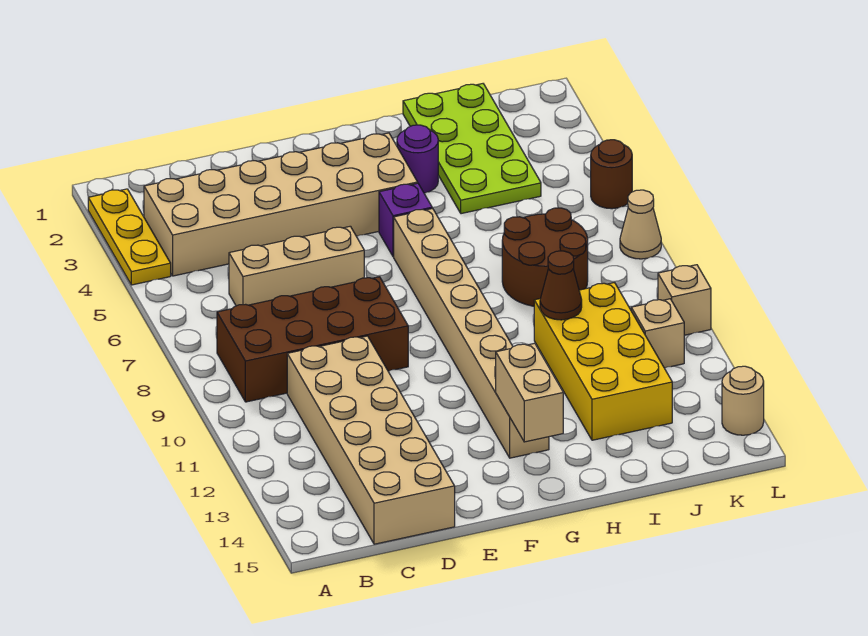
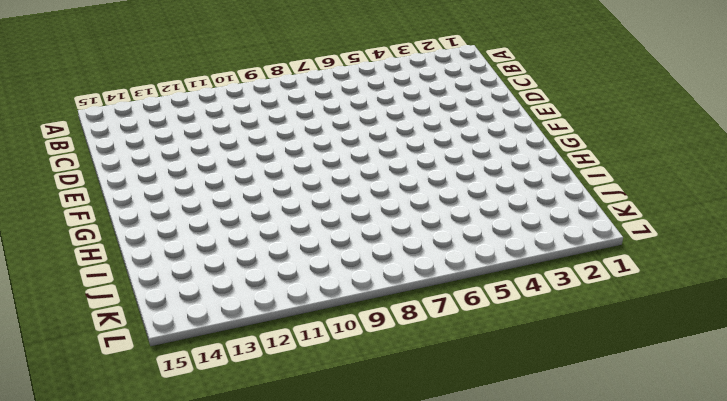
none -> yellow plate A2:A4 level 1
none -> tan brick B3:G4 level 1
none -> brown brick B8:E9 level 1

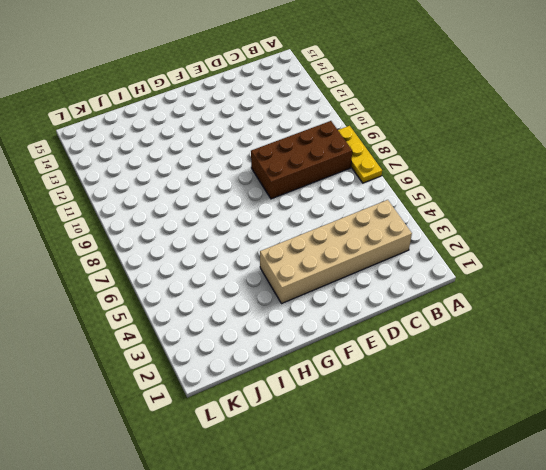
yellow plate A7:A9 level 1 -> yellow plate A2:A4 level 1
none -> tan brick C6:E6 level 1
none -> tan brick C10:D15 level 1
none -> purple brick G5 level 1

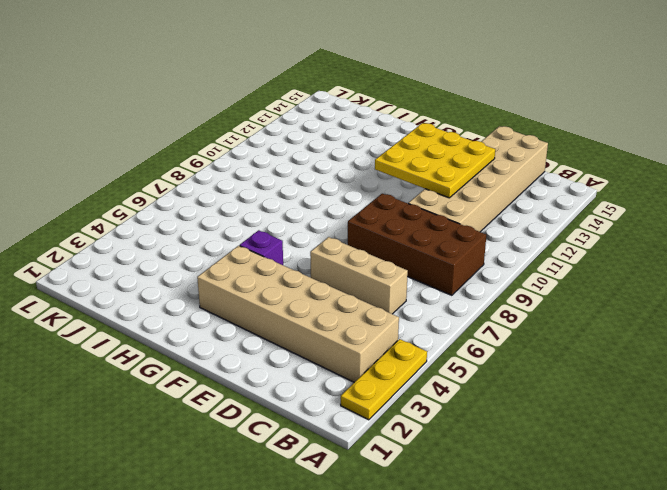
yellow plate D11:F13 level 2 -> none
none -> tan brick G6:G13 level 1
none -> purple round brick H3 level 1
none -> lime plate I1:J4 level 1

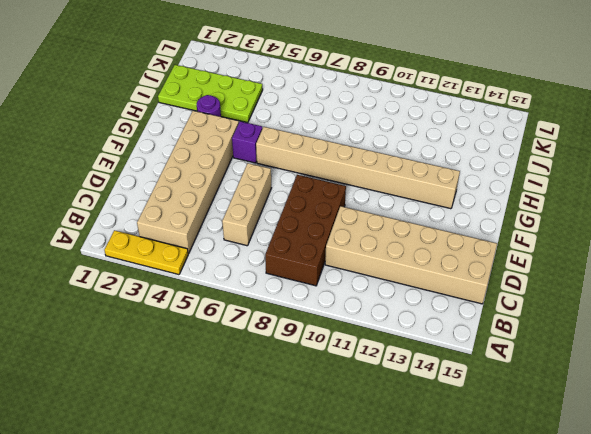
none -> brown round brick I7:J8 level 1
none -> yellow brick I10:J13 level 1
none -> tan brick K11 level 1

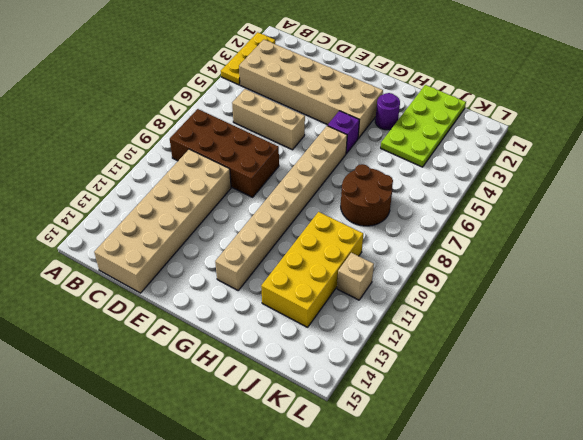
none -> brown round brick L5 level 1
none -> tan cone L7 level 1
none -> tan brick L10 level 1

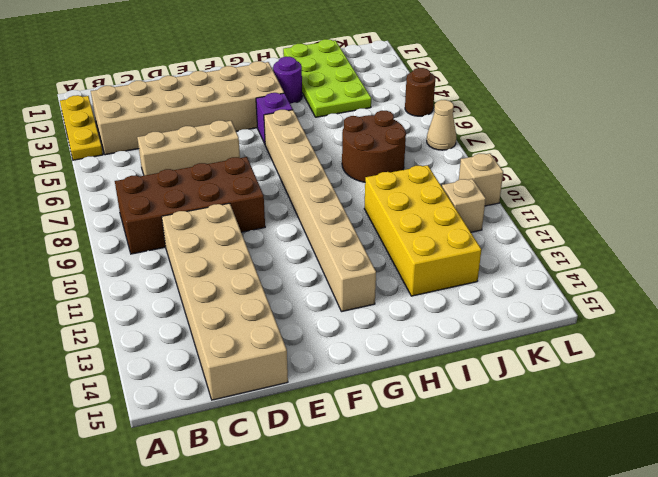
none -> tan round brick L14 level 1
none -> tan brick G13:G14 level 2
none -> brown cone I10 level 2

